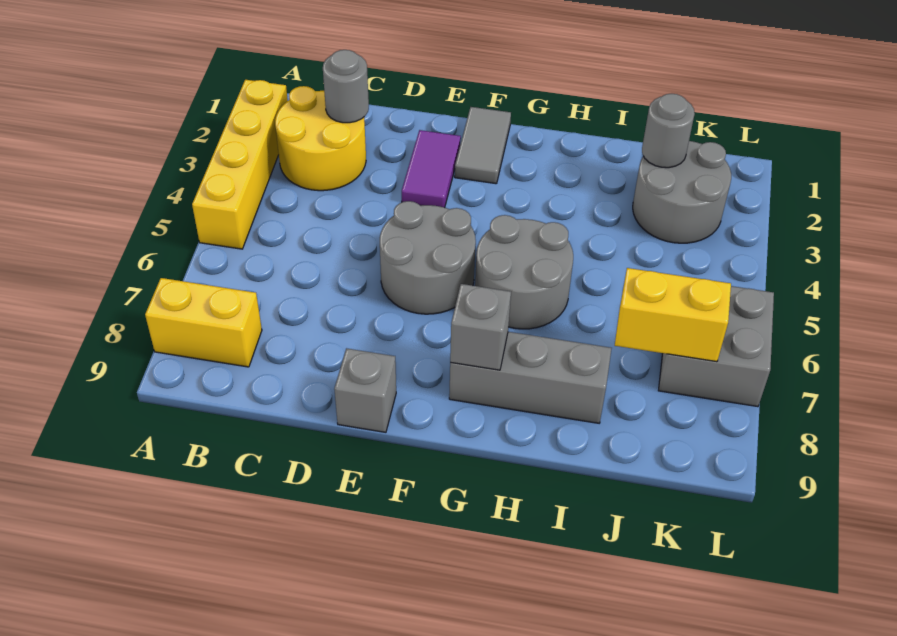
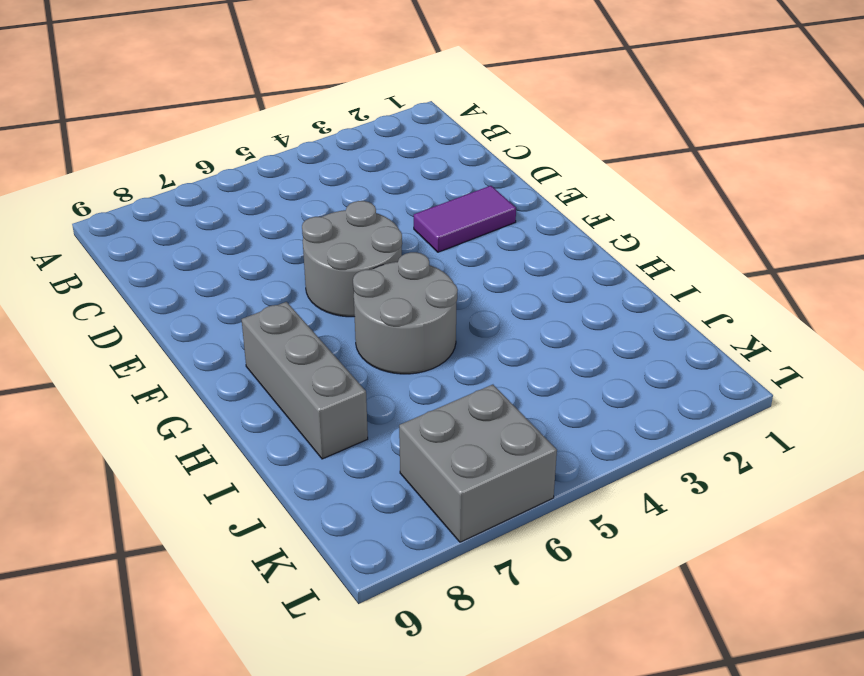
none -> yellow brick A2:A5 level 1
none -> yellow brick A8:B8 level 1
none -> yellow round brick B2:C3 level 1

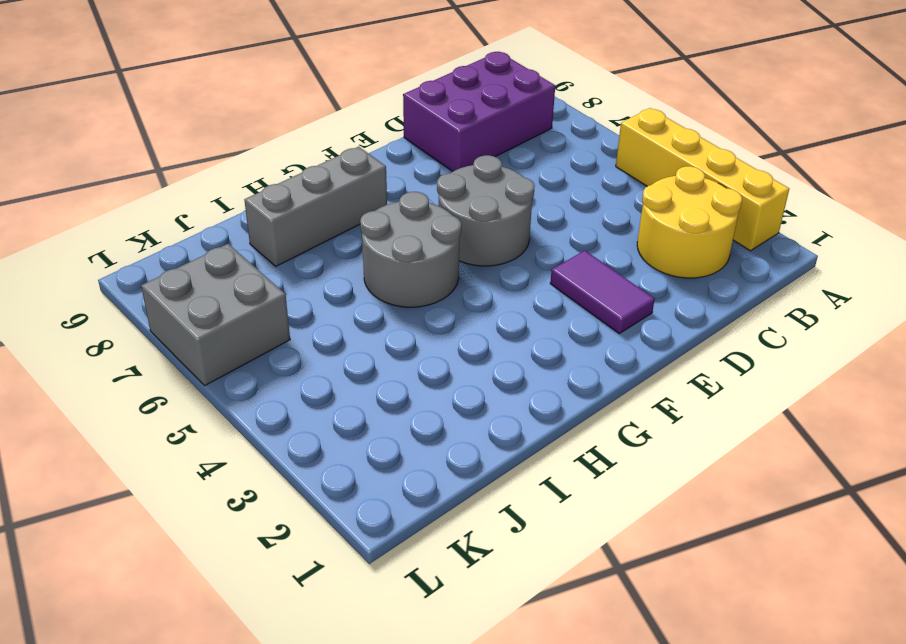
purple brick B8:D9 level 1 -> yellow brick A8:B8 level 1
none -> grey brick E9 level 1
none -> grey tile F1:F2 level 1
none -> grey round brick J2:K3 level 1

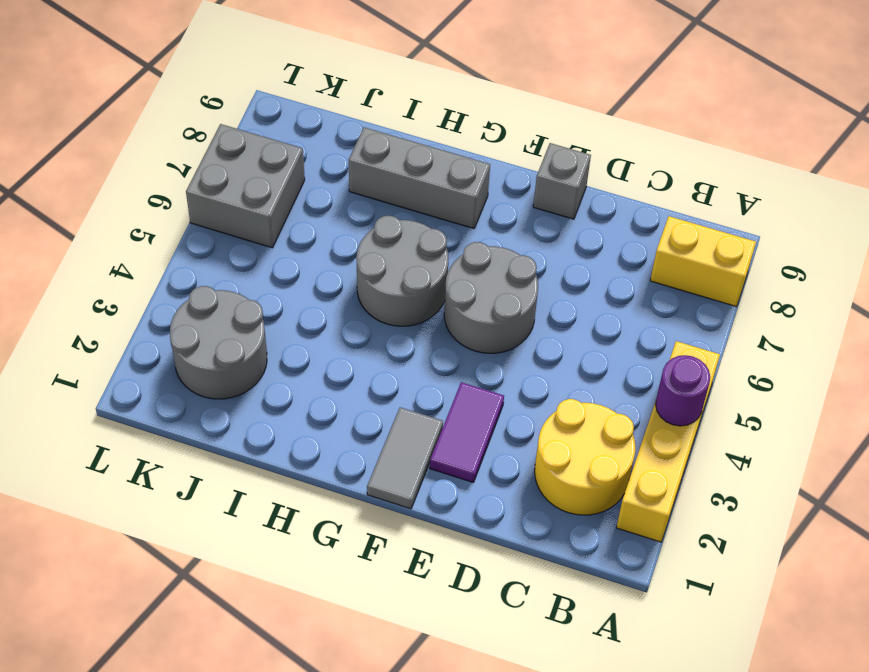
purple round brick A4 level 2 -> none
none -> grey round brick C2 level 2
none -> grey brick G8 level 2
none -> grey round brick J2 level 2

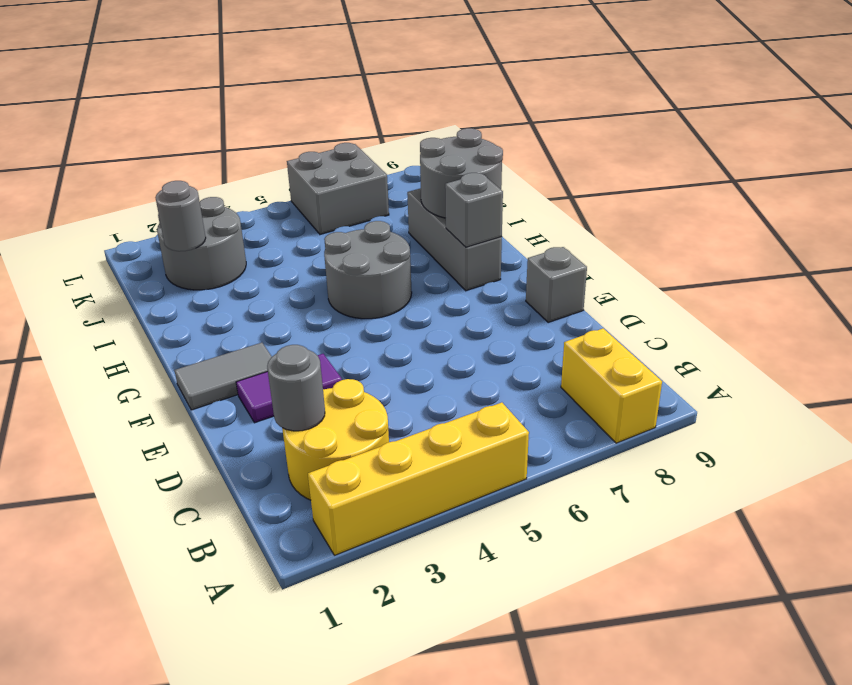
grey round brick H8:I9 level 2 -> grey round brick E5:F6 level 1
none -> yellow brick J7:K7 level 2

